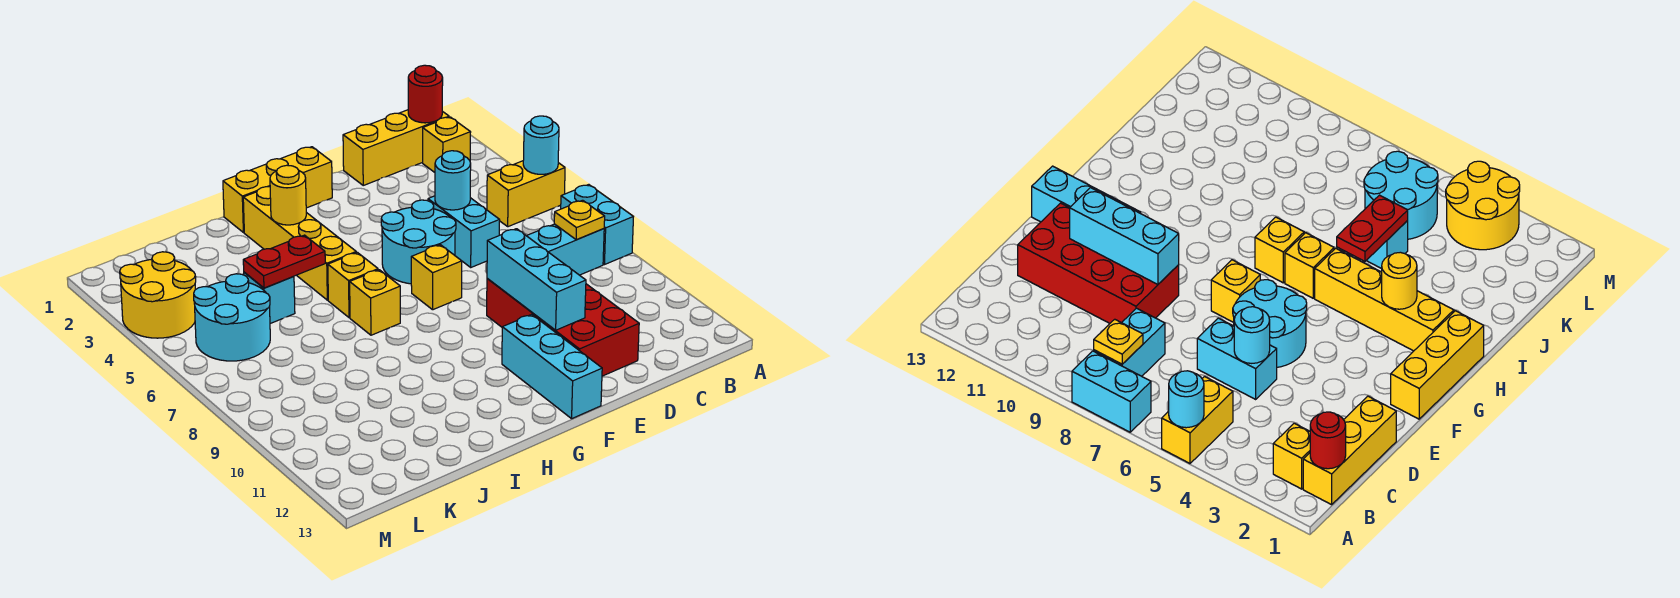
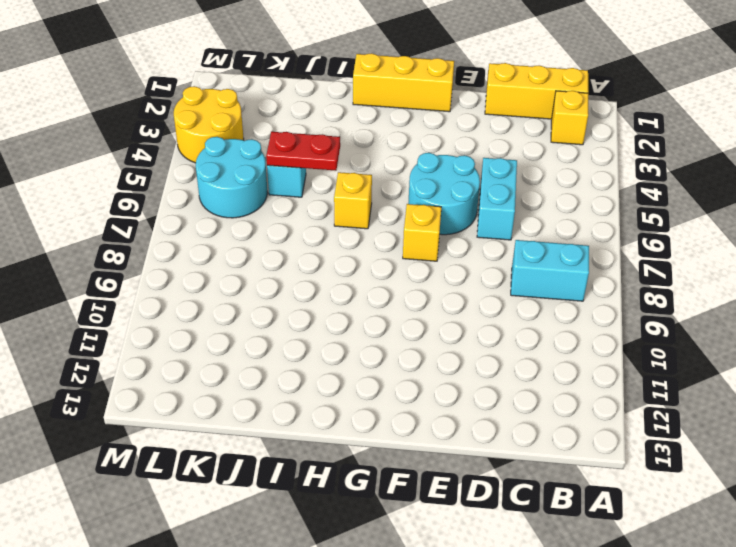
none -> yellow brick A5:B5 level 1
none -> cyan brick A7:A8 level 1
none -> red brick D9:E12 level 1

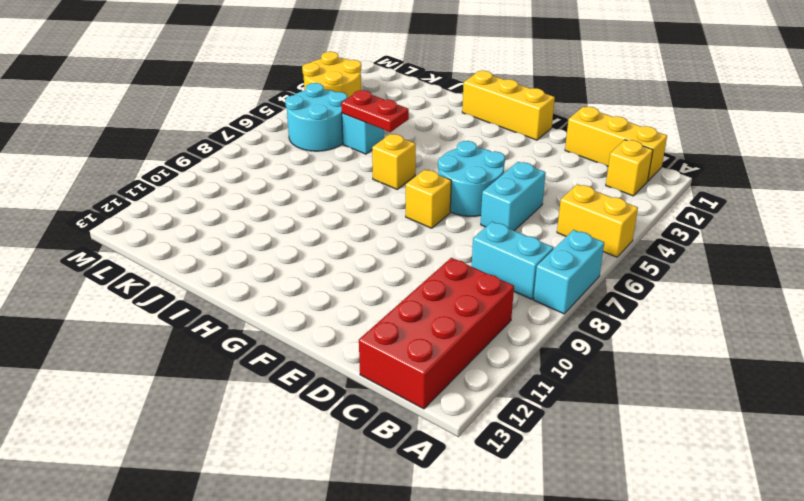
red brick B10:C13 level 1 -> red brick D9:E12 level 1
none -> cyan brick F11:F13 level 1
none -> yellow brick H2:H5 level 1
none -> yellow brick H7 level 1

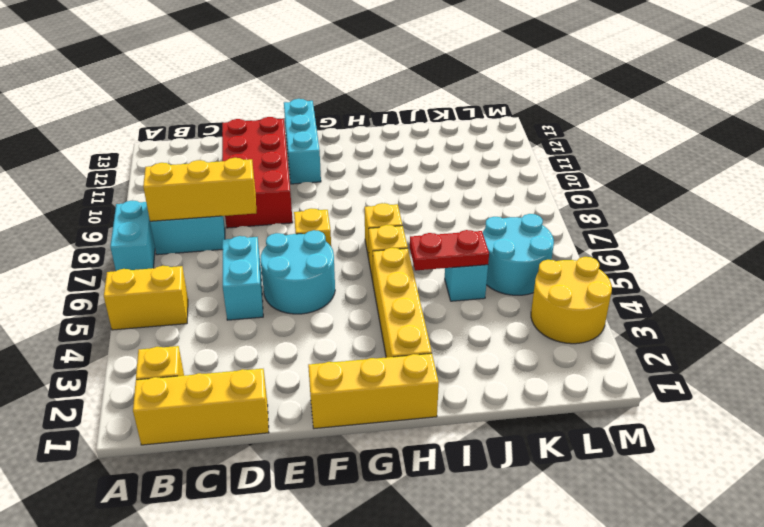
yellow brick B8:D8 level 2 -> yellow plate B8 level 2
none -> cyan round brick A5 level 2
none -> red round brick B1 level 2
none -> cyan round brick D5 level 2

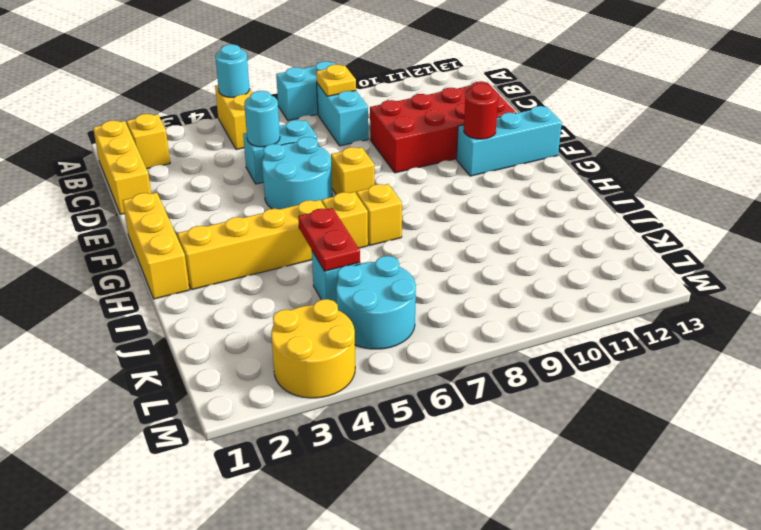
red round brick F11 level 2 -> red round brick B1 level 2
none -> cyan brick E9:E11 level 2
none -> yellow round brick H3 level 2

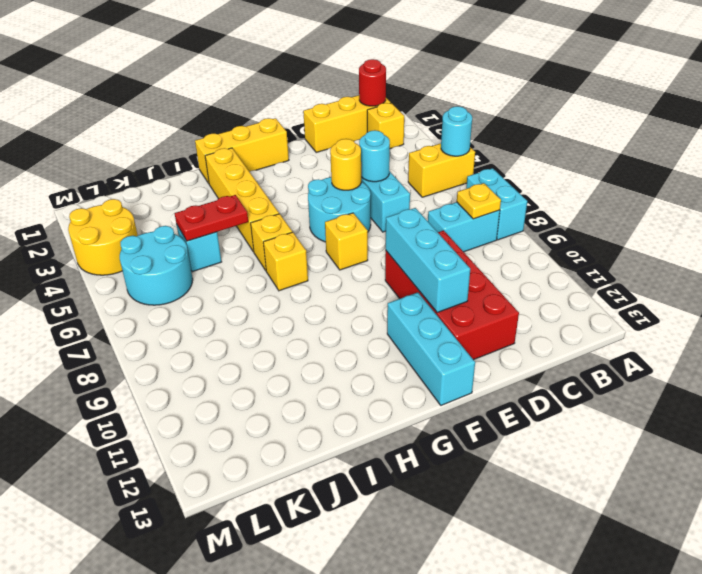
yellow round brick E5 level 2 -> yellow round brick H3 level 2

